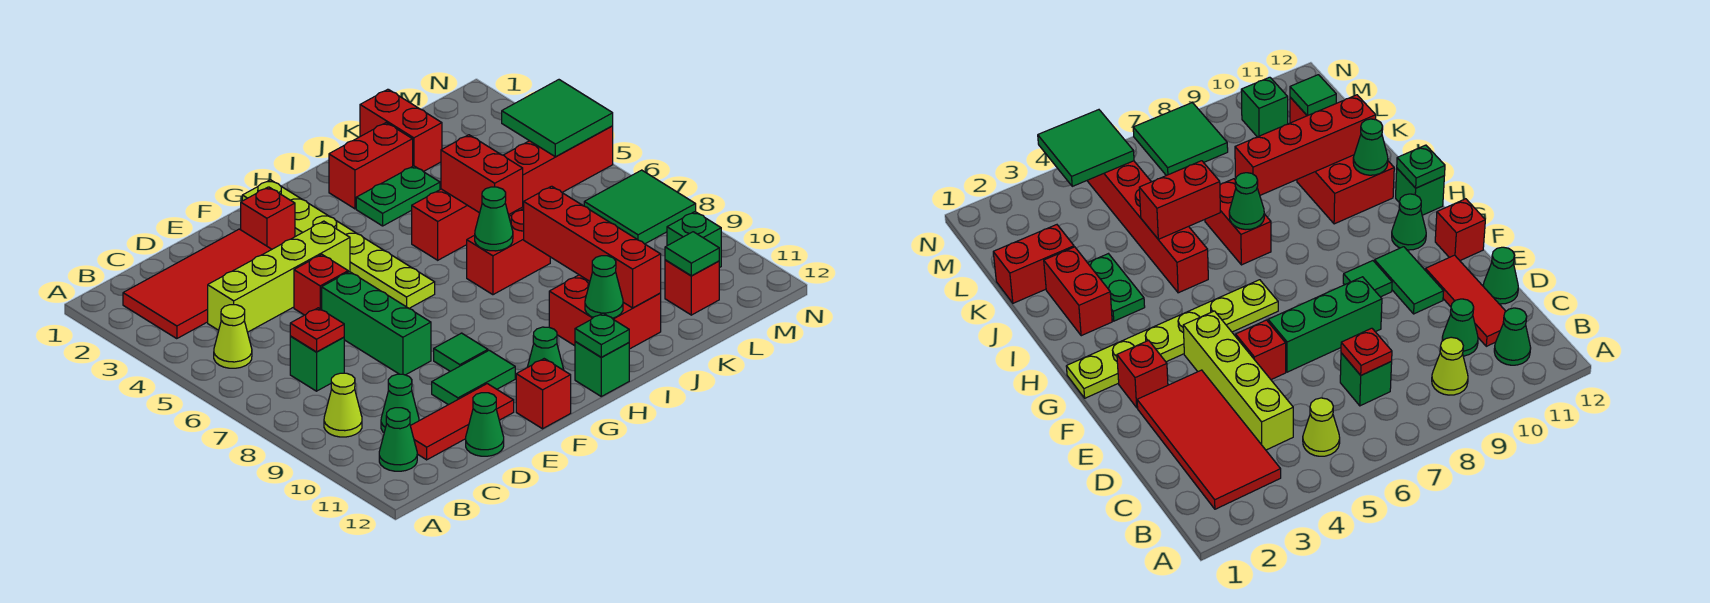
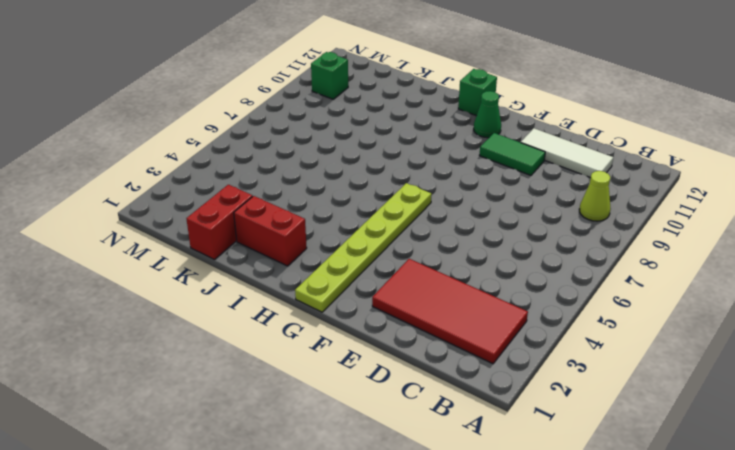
white tile C11:E11 level 1 -> red tile C11:E11 level 1
none -> lime cone B5 level 1
none -> green cone B11 level 1
none -> lime brick C4:F4 level 1
none -> green brick C7 level 1

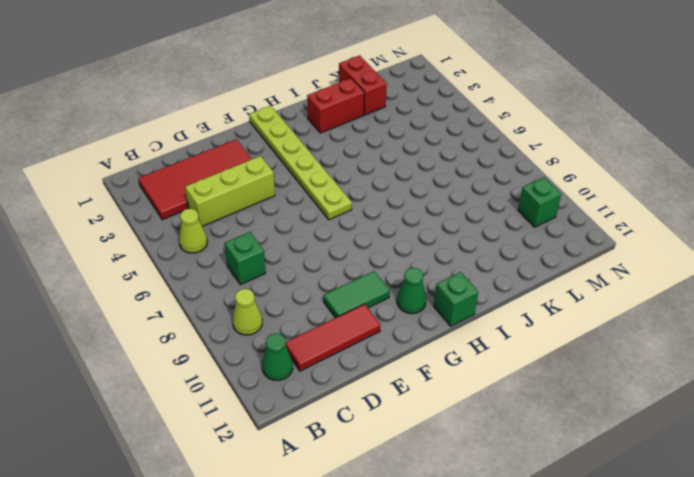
lime brick C4:E4 level 1 -> lime brick C4:F4 level 1
none -> green cone C10 level 1
none -> green cone D12 level 1
none -> red brick E5 level 1
none -> green brick E6:E8 level 1

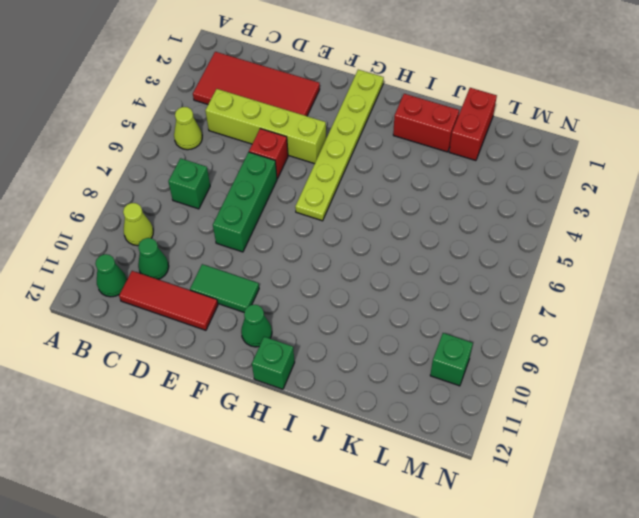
none -> green cone D12 level 1
none -> red brick F2 level 1
none -> green tile F9 level 1
none -> red brick F12 level 1

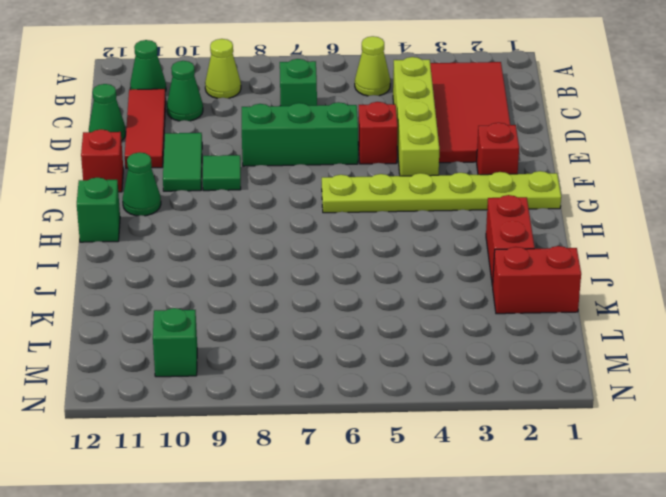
none -> green plate I3:J3 level 1
none -> red brick I5:N5 level 1
none -> red brick I7:J7 level 1
none -> red brick I10:J11 level 1

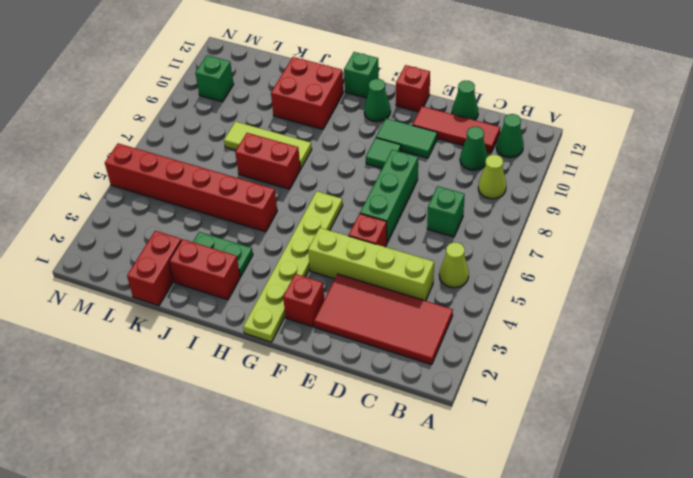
lime tile I8:K8 level 1 -> none
none -> red brick L11 level 1
none -> green tile M7:N8 level 1
none -> red plate C7 level 2
none -> green plate H12 level 2

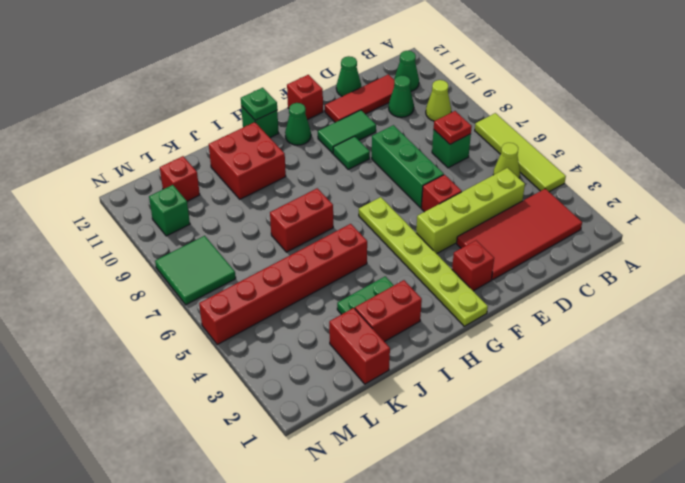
lime tile A4:A7 level 1 -> none
none -> green cone I7 level 2
none -> green cone I11 level 2
none -> red brick J5:J6 level 2
none -> red brick J8:J11 level 2

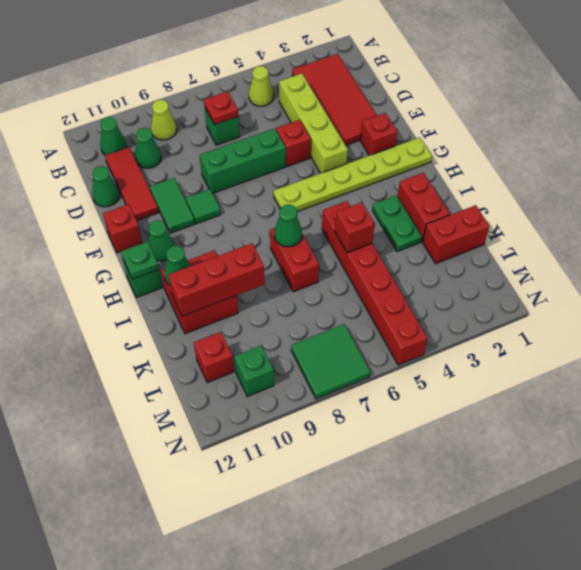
red brick J5 level 2 -> red brick J5:J6 level 2
red brick J9:J11 level 2 -> red brick J8:J11 level 2
none -> green tile L11 level 2
none -> green tile M4:N5 level 2

